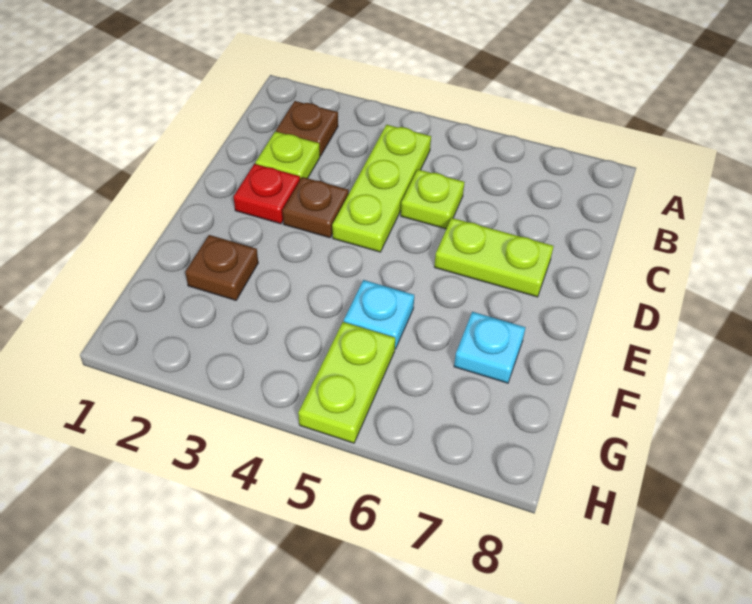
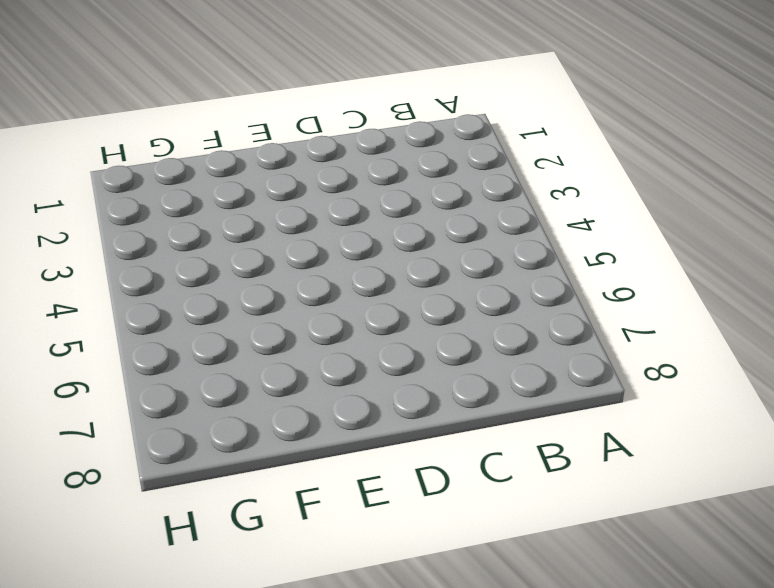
none -> brown plate B2 level 1
none -> lime plate B4:D4 level 1

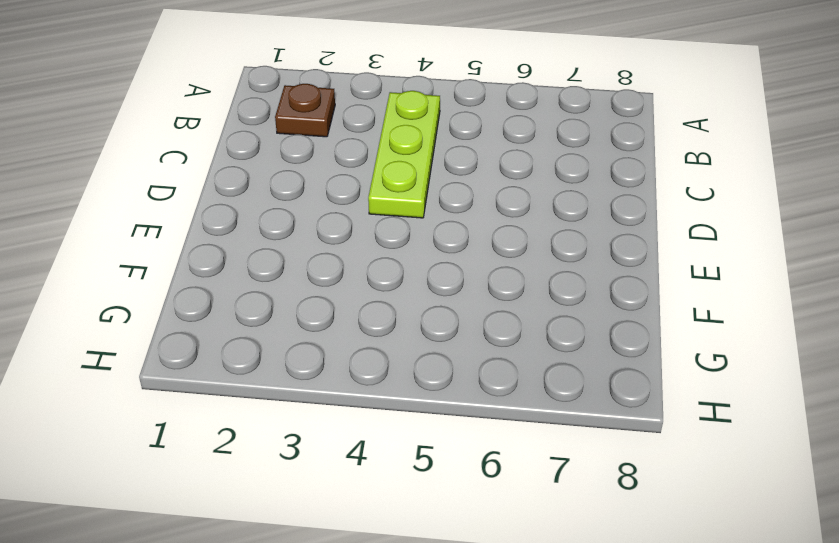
none -> lime plate C2 level 1
none -> lime plate C5 level 1

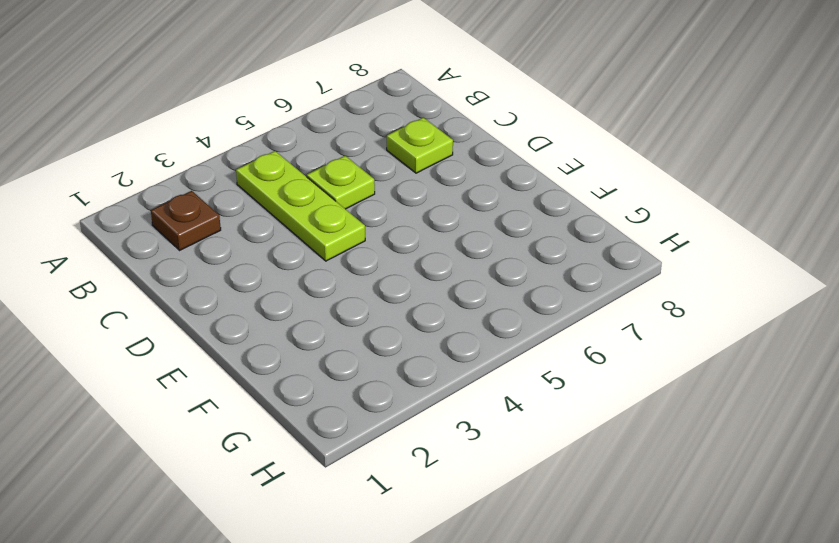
lime plate C7 level 1 -> lime plate C2 level 1
none -> red plate D2 level 1
none -> brown plate D3 level 1

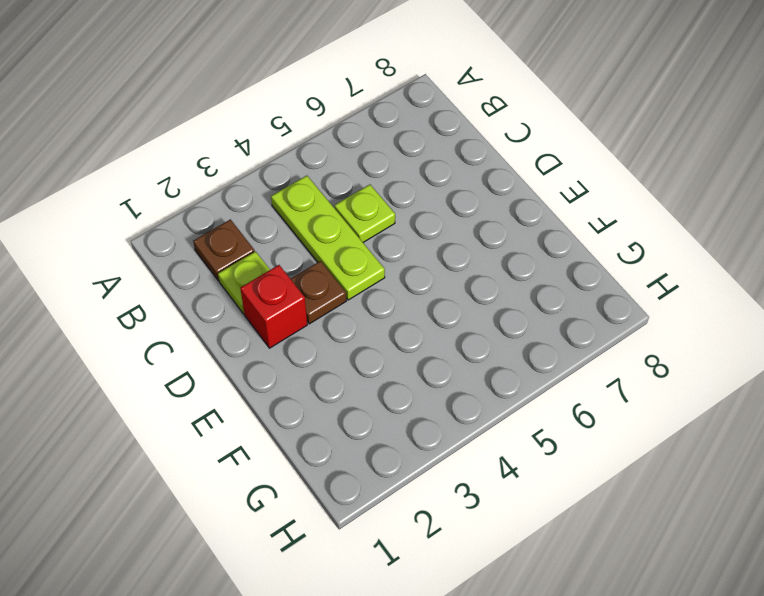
red brick D2 level 1 -> red plate D2 level 1
none -> lime plate D6:D7 level 1
none -> brown plate F2 level 1

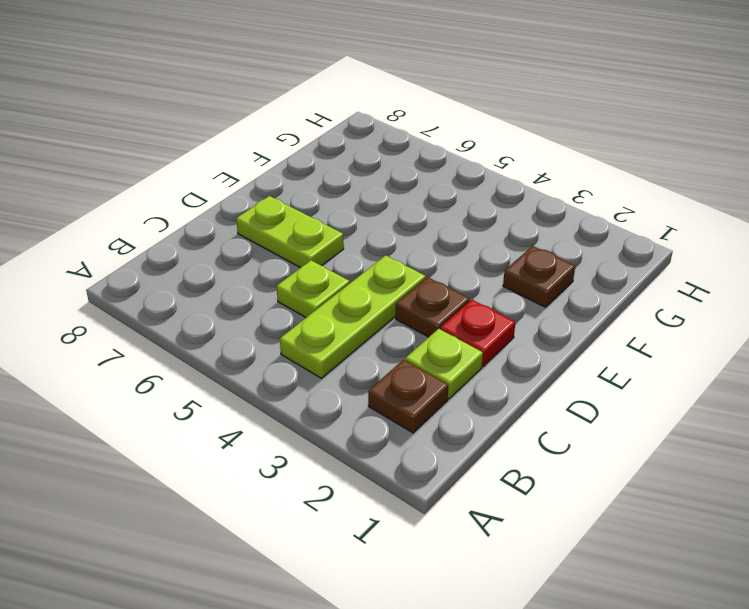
none -> cyan plate F5 level 1
none -> cyan plate F7 level 1

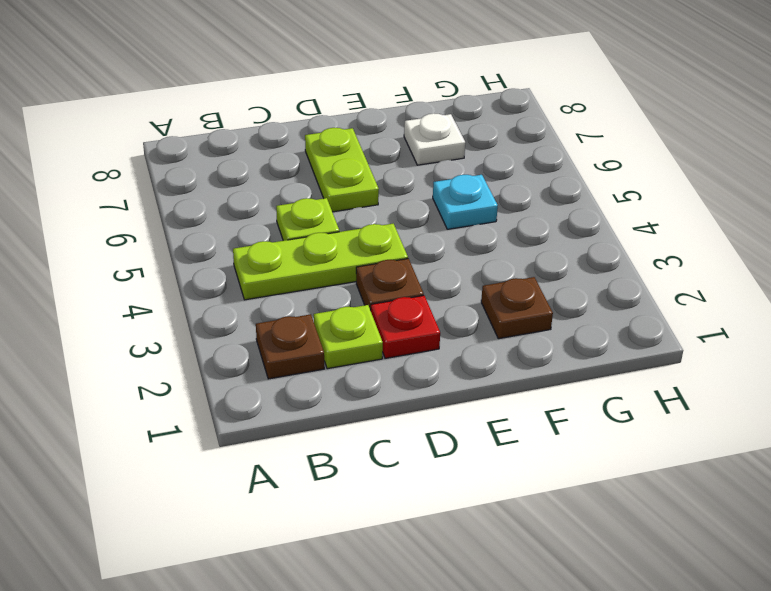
white plate F7 level 1 -> cyan plate F7 level 1
none -> lime plate G5:H5 level 1

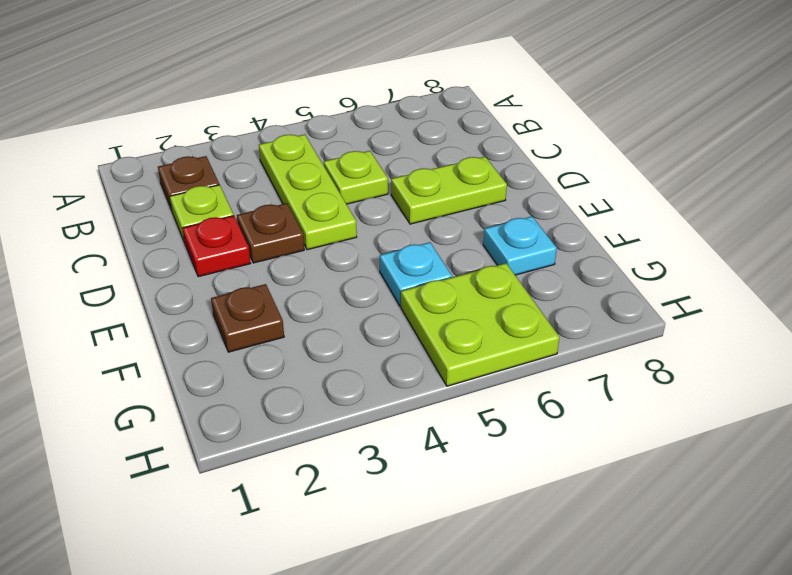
lime plate G5:H6 level 1 -> lime plate G5:H5 level 1

